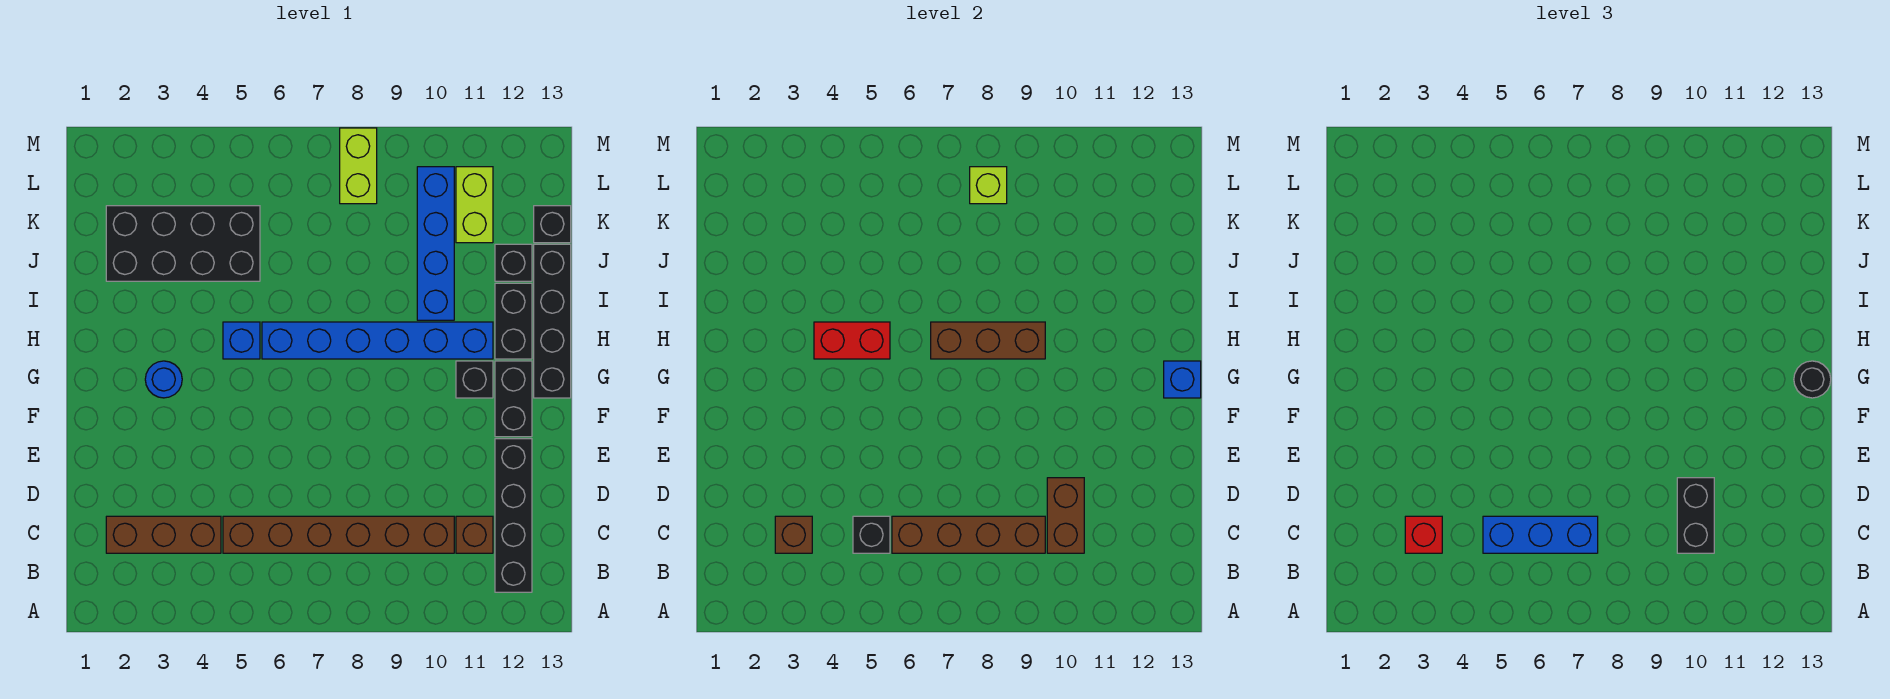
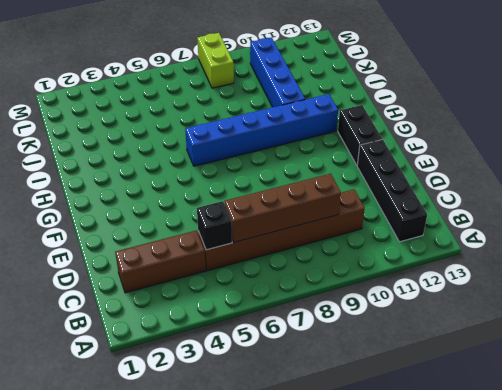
none -> brown brick C11 level 1
none -> blue round brick G3 level 1
none -> black brick G11 level 1

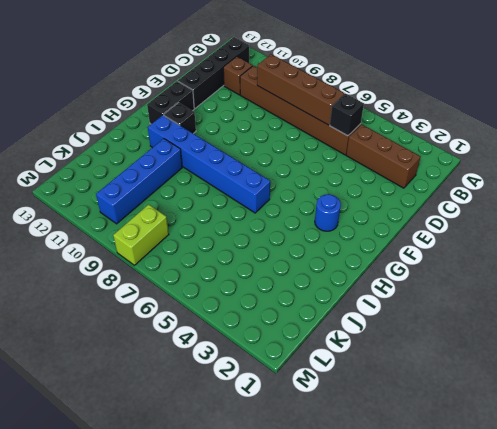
none -> black brick G13:J13 level 1
none -> blue brick H5 level 1
none -> black brick H12:I12 level 1

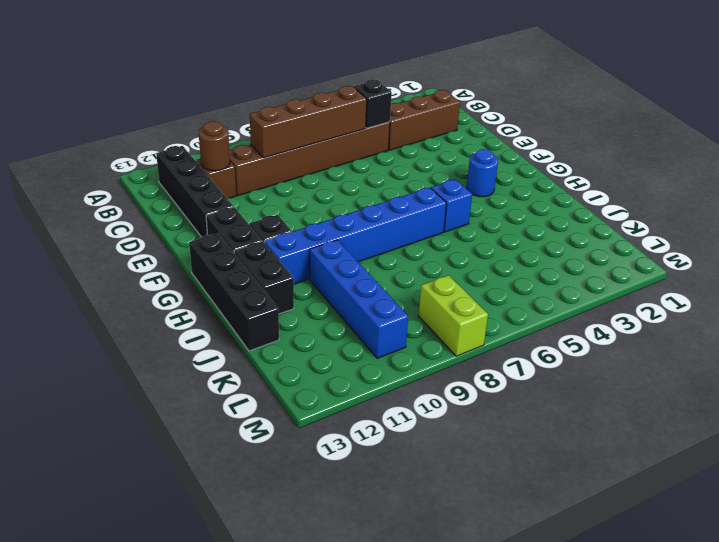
brown round brick C11 level 2 -> none
none -> black brick J2:K5 level 1
none -> black brick J12 level 1
none -> lime brick K11:L11 level 1

